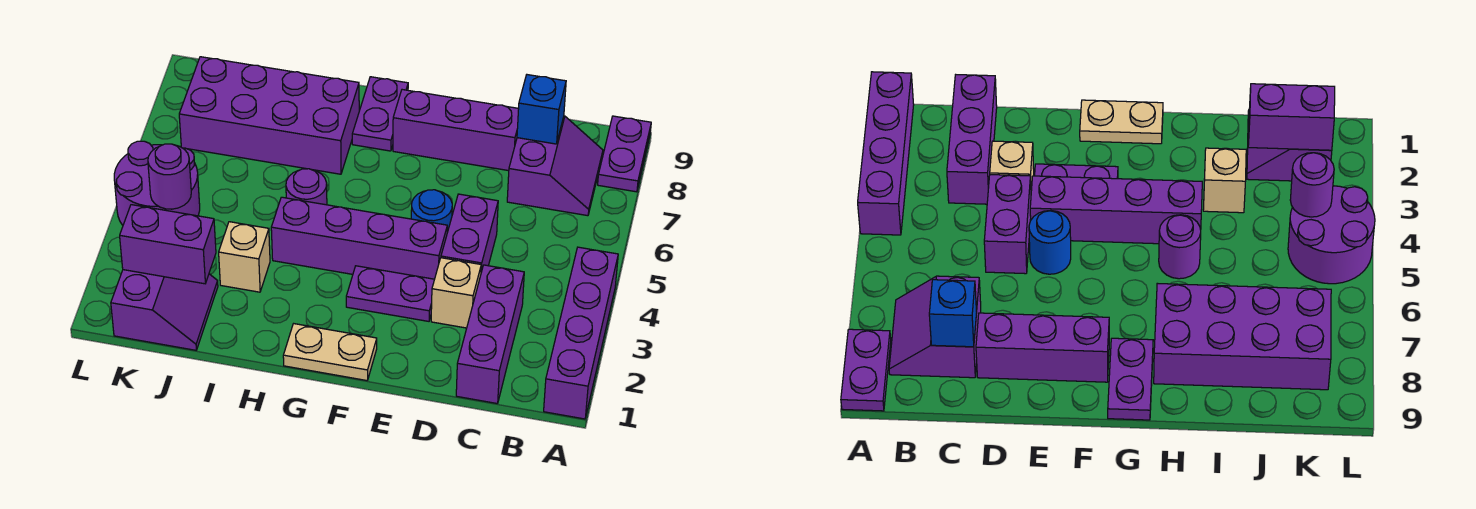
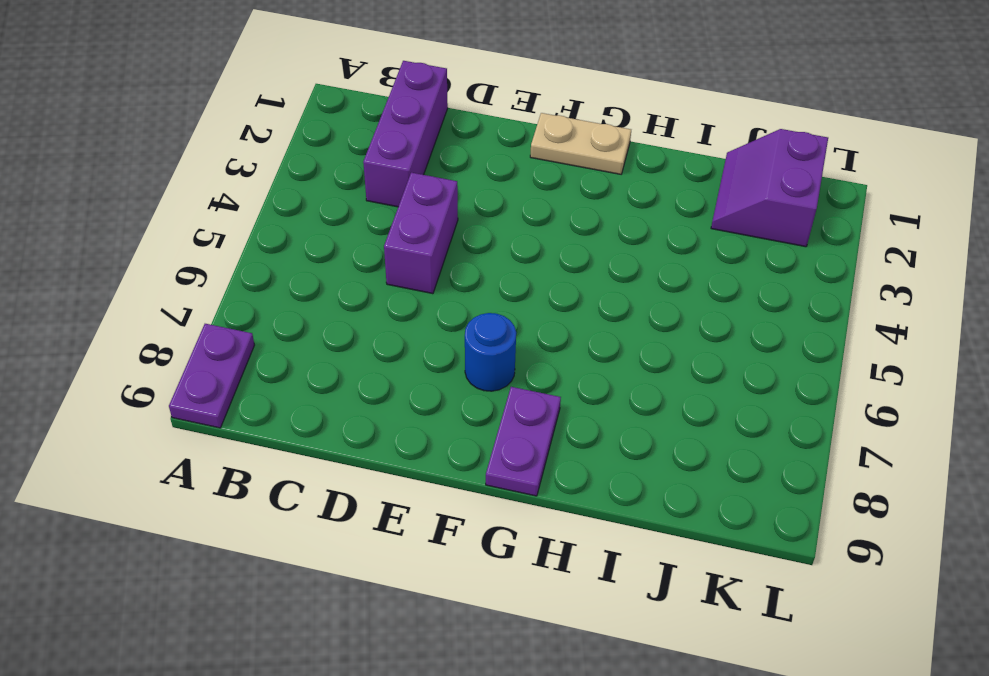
blue round brick F7 level 1 -> blue round brick E5 level 1
none -> purple brick A1:A4 level 1
none -> purple slope B7:C8 level 1 top C
none -> tan brick D3 level 1

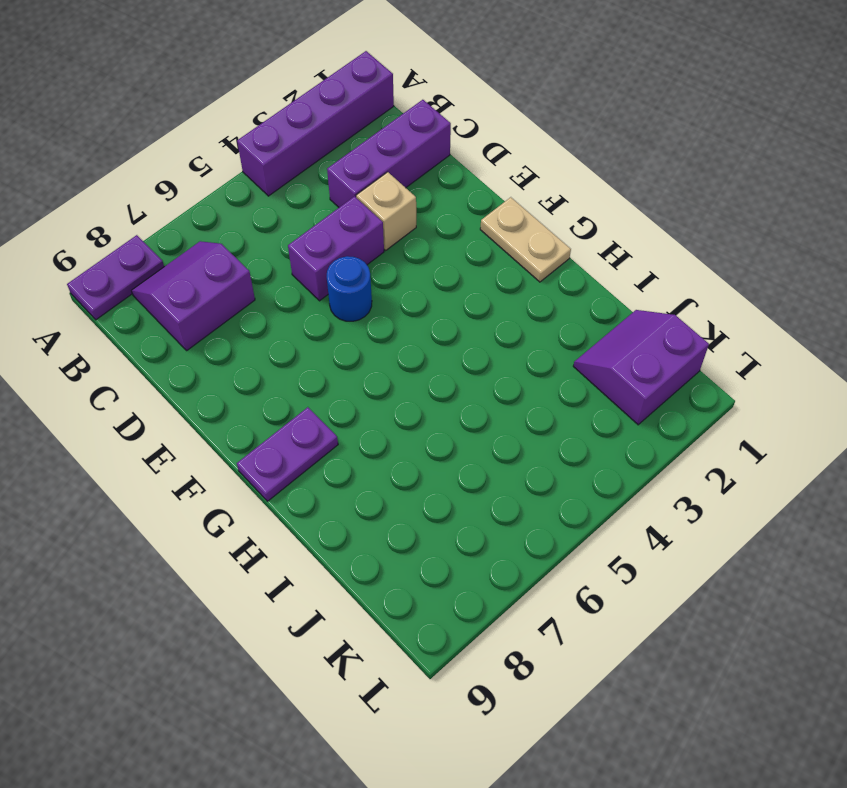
none -> purple brick D8:F8 level 1
none -> purple plate E3:F3 level 1
none -> purple brick E4:H4 level 1

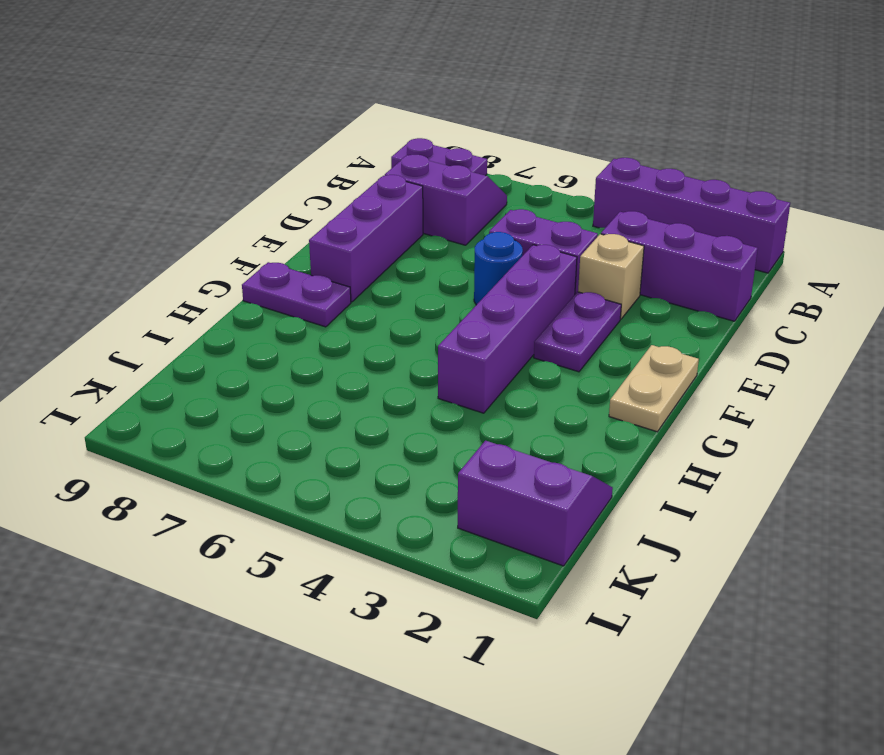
none -> purple round brick H5 level 1
none -> purple brick H7:K8 level 1
none -> tan brick I3 level 1

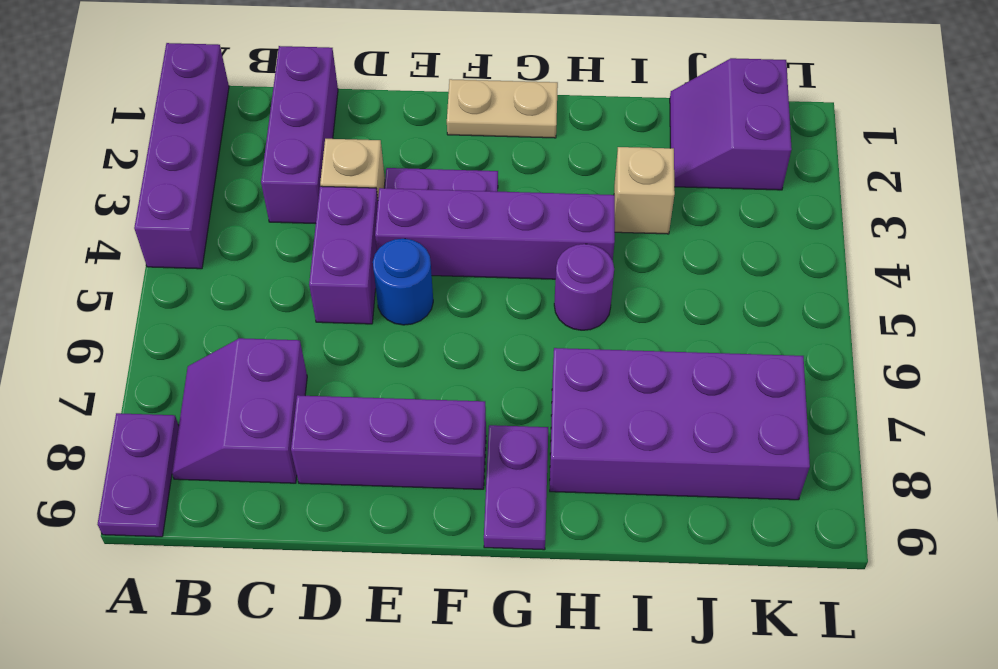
none -> purple round brick K4:L5 level 1
none -> blue brick C8 level 2
none -> purple brick J2:K2 level 2

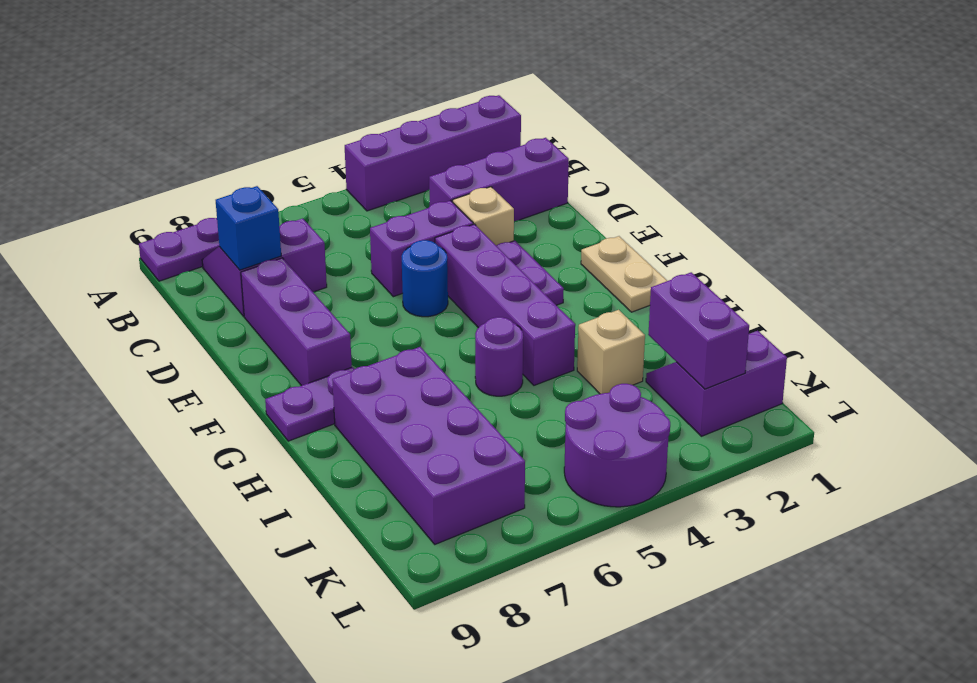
none -> purple round brick K4 level 2

